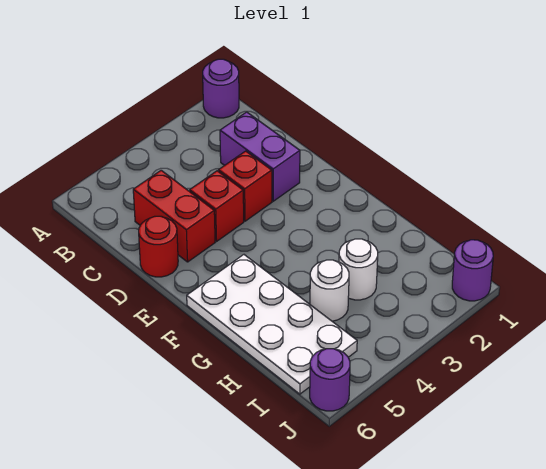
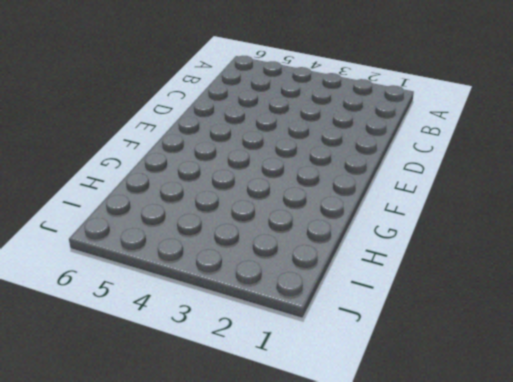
none -> purple round brick A1 level 1
none -> purple brick C2:D2 level 1

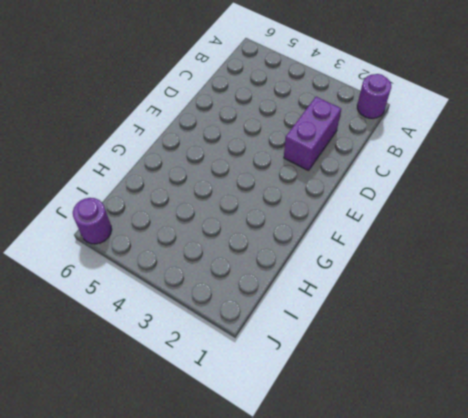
none -> red brick C5:D5 level 1
none -> red brick D3 level 1

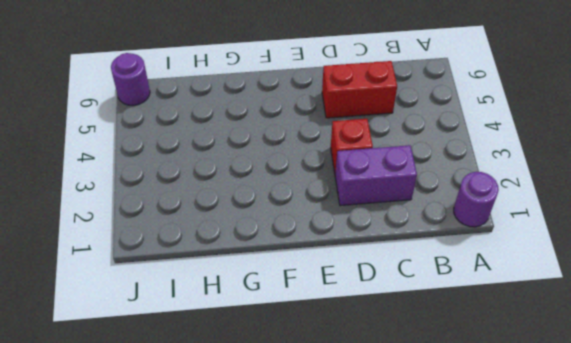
none -> red brick D4 level 1
none -> red round brick D6 level 1

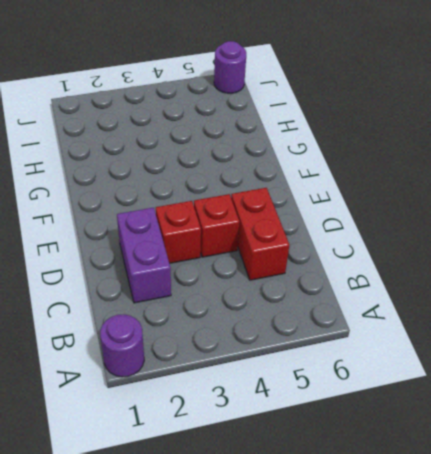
none -> red round brick D6 level 1
none -> white plate F5:I6 level 1

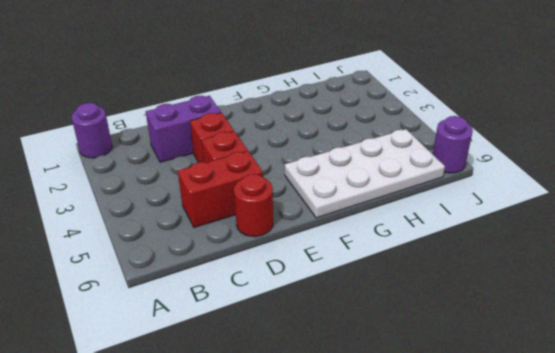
none -> white round brick H3 level 1
none -> white round brick H4 level 1

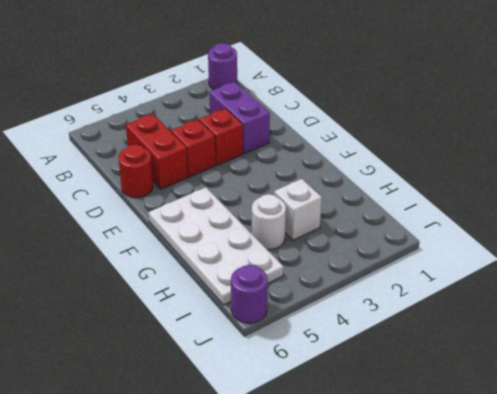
white brick H3 level 1 -> white round brick H3 level 1
none -> purple round brick J1 level 1

